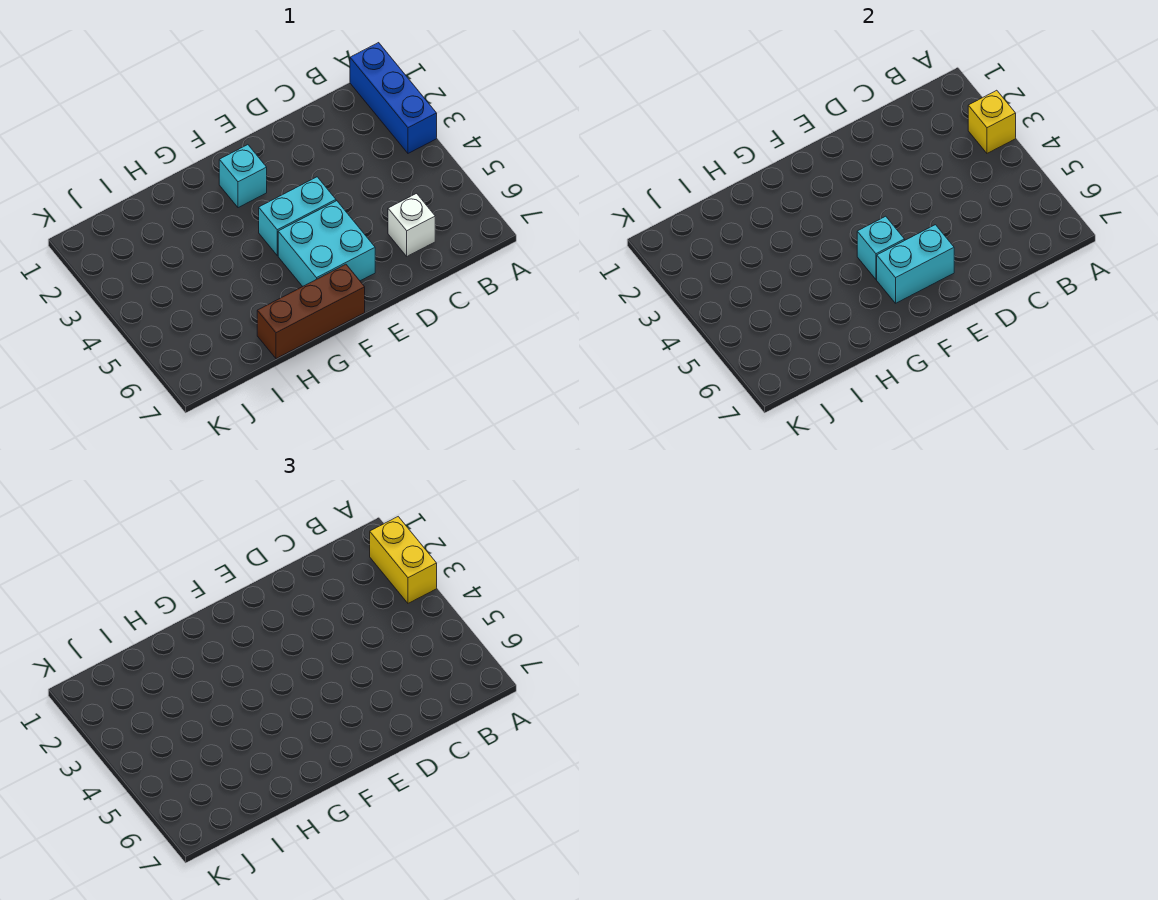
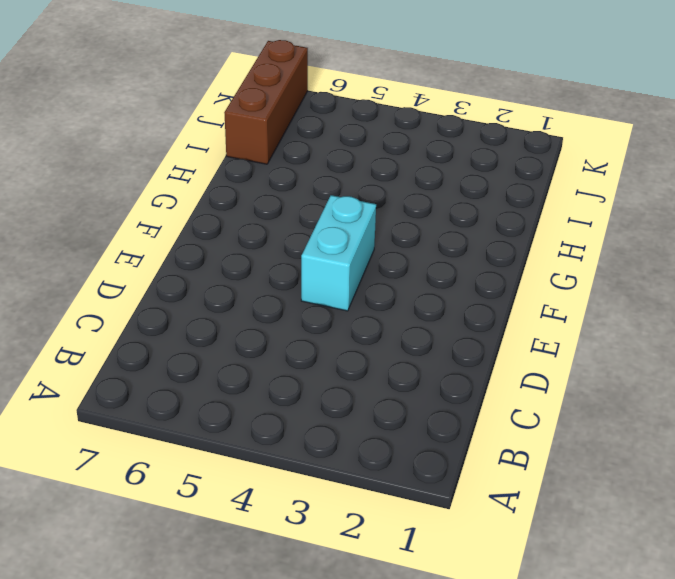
brown brick I7:K7 level 1 -> brown brick F7:H7 level 1
none -> blue brick A1:A3 level 1
none -> white brick C6 level 1

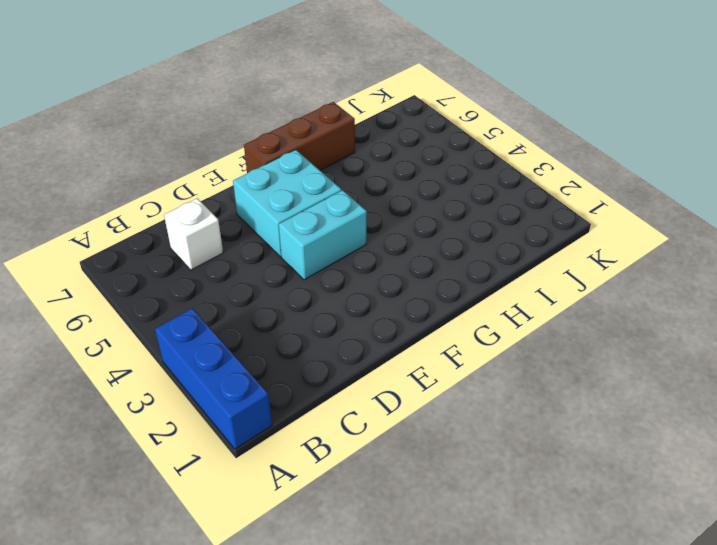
none -> cyan brick F2 level 1
none -> yellow brick A3 level 2

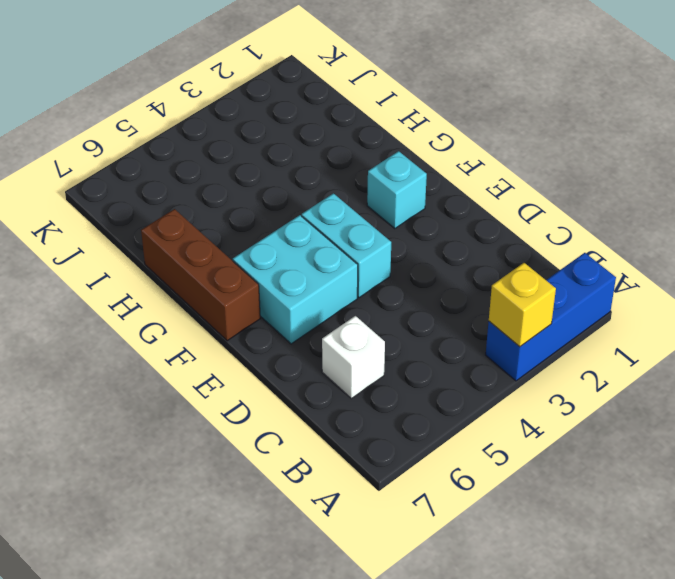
none -> cyan brick E6:F6 level 2
none -> cyan brick F5 level 2

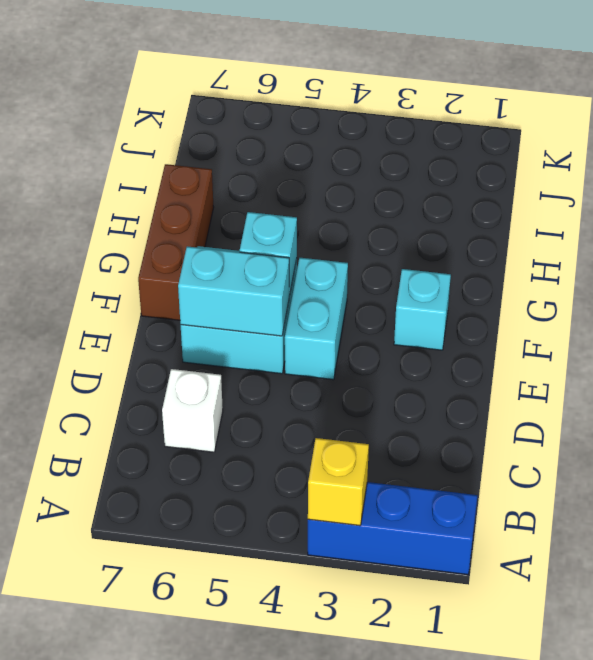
cyan brick E5:E6 level 2 -> cyan brick E6:F6 level 2
none -> yellow brick A2:A3 level 3

